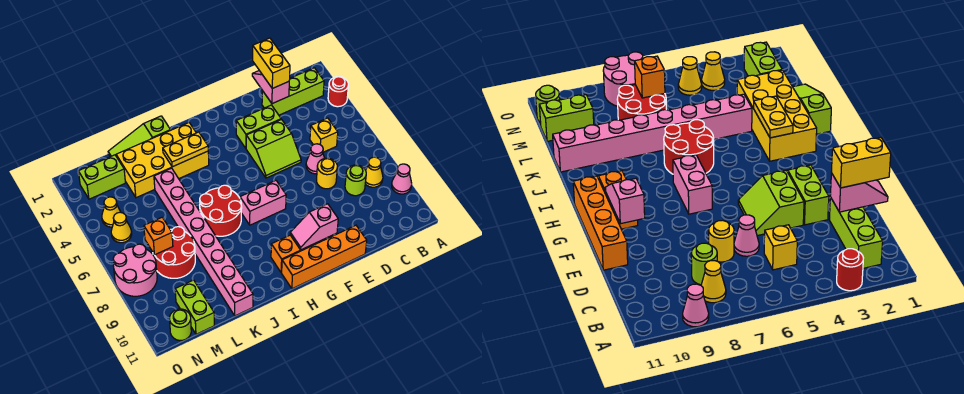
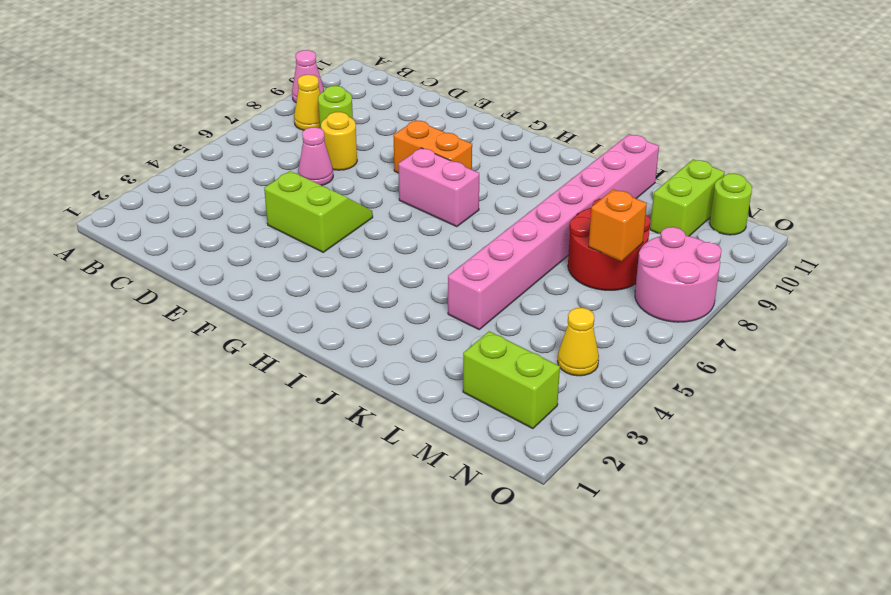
orange brick F8:G8 level 1 -> orange brick G10:H10 level 1
none -> red round brick A3 level 1
none -> lime brick B2:D2 level 1
none -> yellow brick C5 level 1

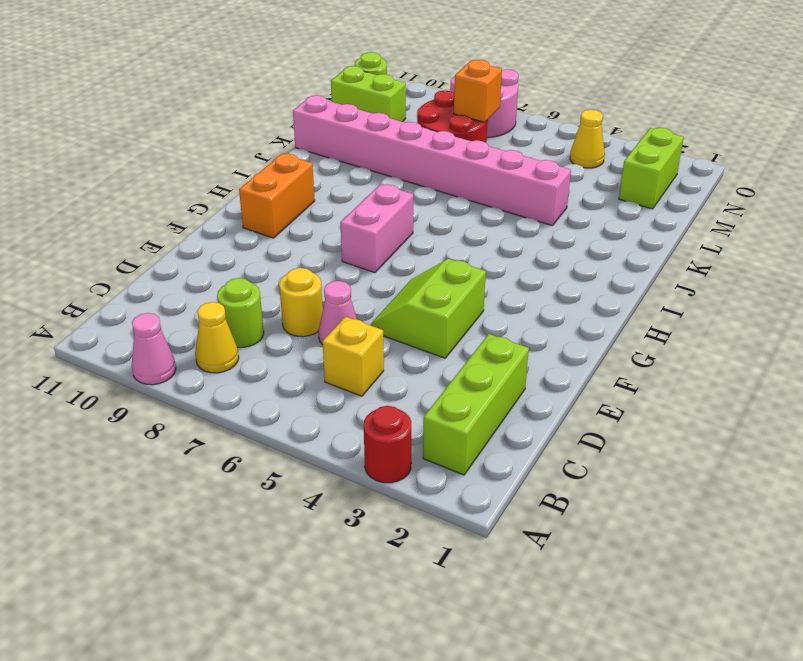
none -> lime brick E3:F3 level 1
none -> orange brick E11:H11 level 1
none -> yellow brick I2:L3 level 1

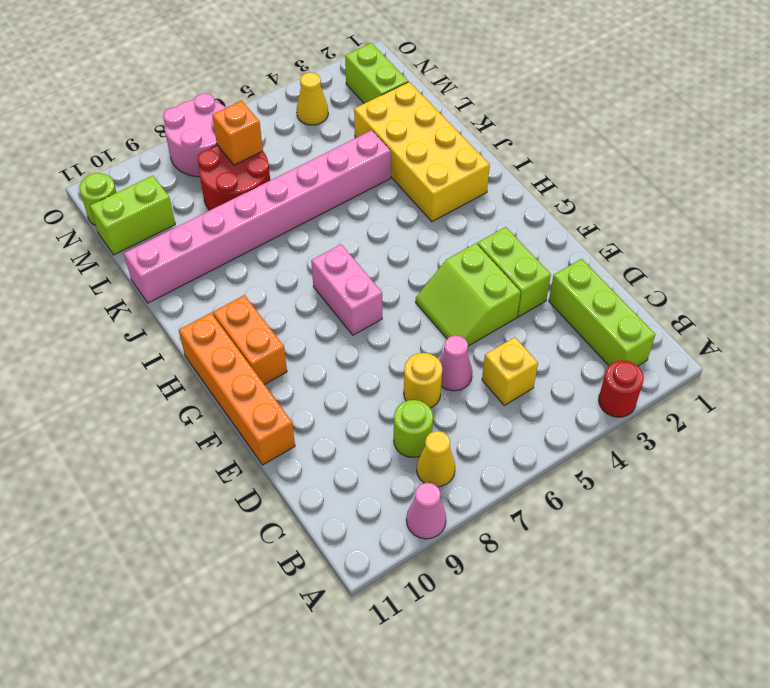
none -> red round brick I6:J7 level 1
none -> lime slope J1:L1 level 1 top J
none -> yellow cone N5 level 1

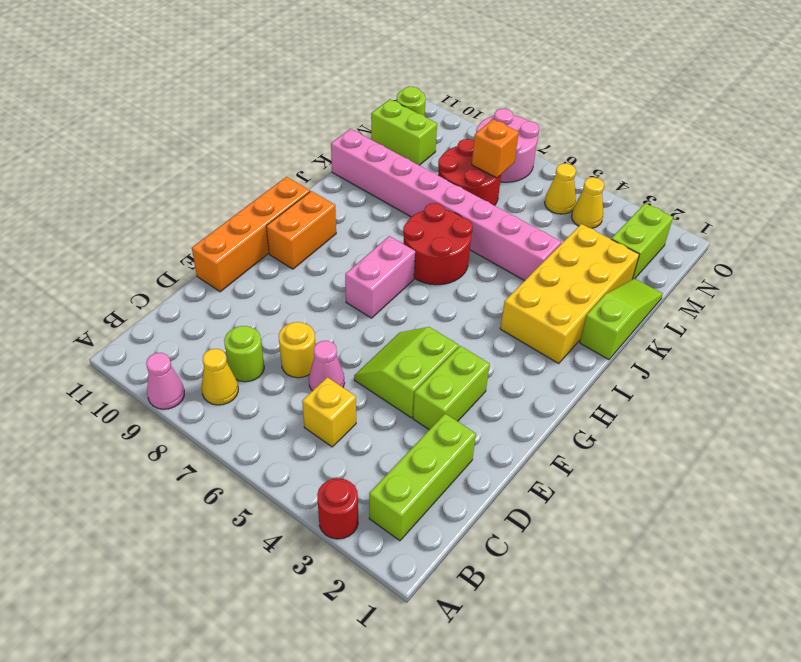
none -> pink slope D1:D2 level 2 top 2
none -> pink slope F10:G10 level 2 top F
none -> yellow plate I3:J3 level 2

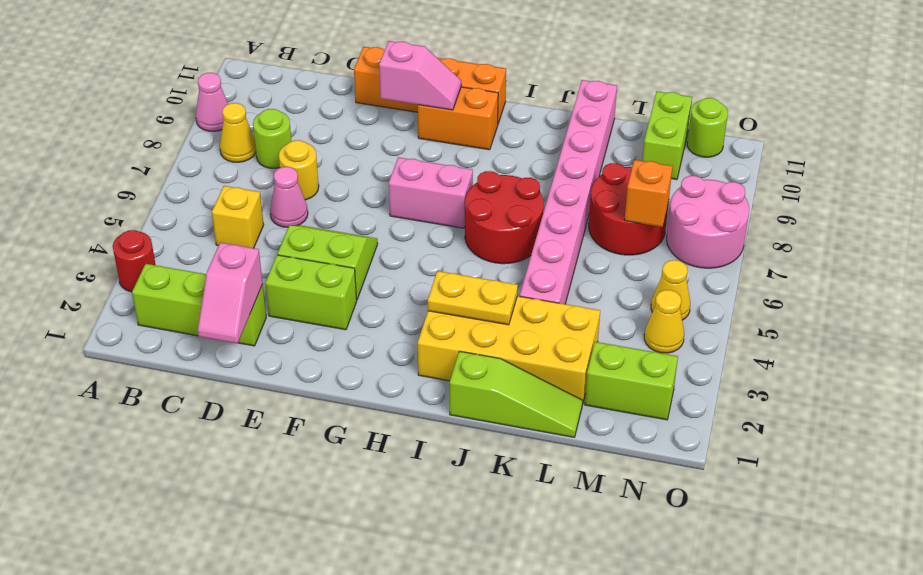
none -> yellow brick D1:D2 level 3

